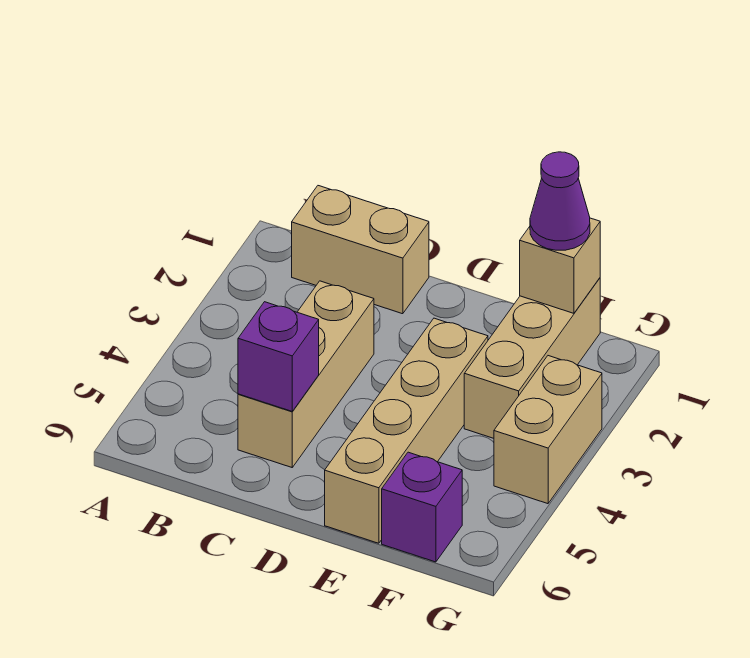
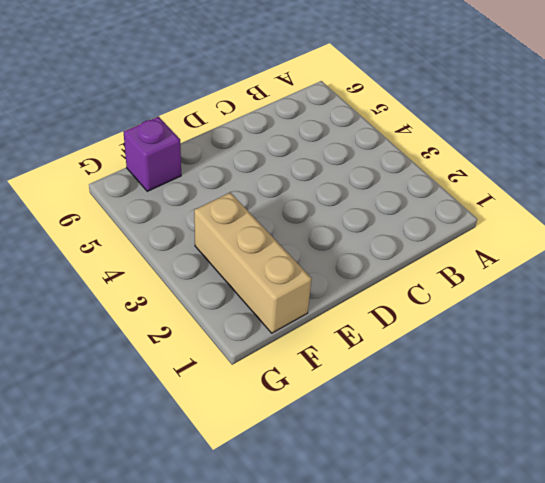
none -> tan brick B1:C1 level 1
none -> tan brick C3:C5 level 1

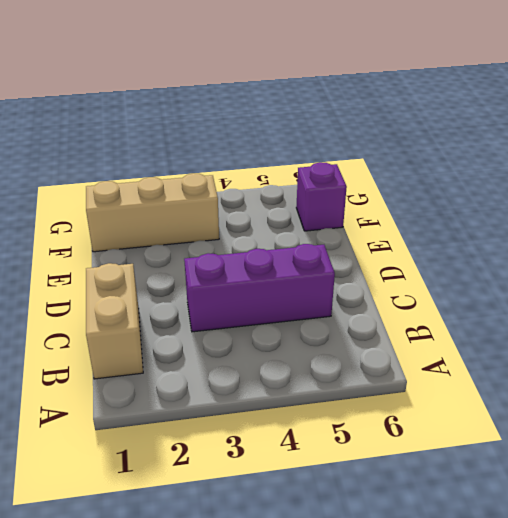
purple brick C3:C5 level 1 -> tan brick C3:C5 level 1
none -> tan brick E3:E6 level 1
none -> tan brick G3:G4 level 1

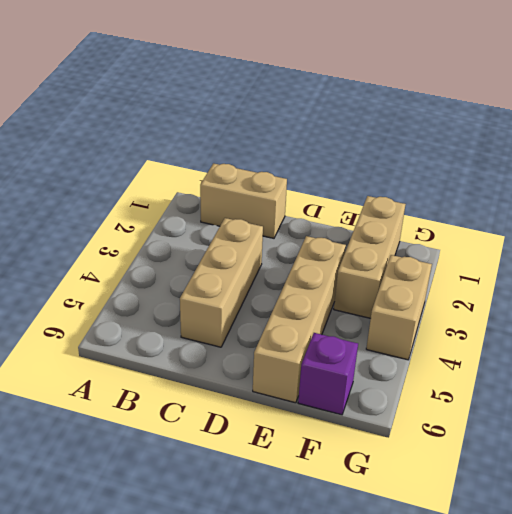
none -> purple brick C5 level 2
none -> tan brick F1 level 2

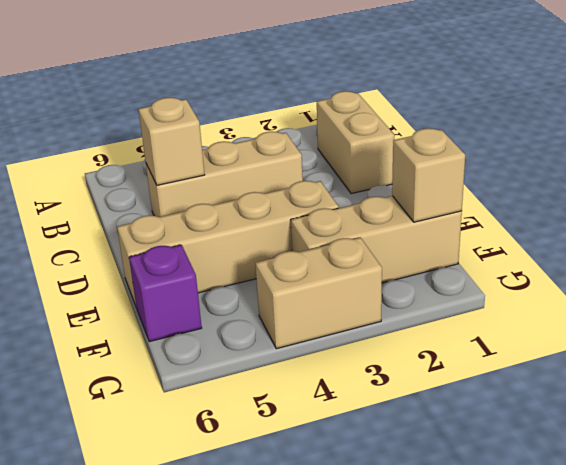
tan brick C5 level 2 -> purple brick C5 level 2
none -> purple cone F1 level 3

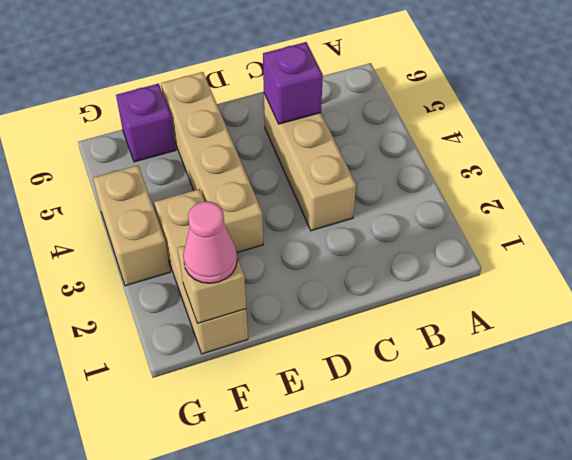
pink cone F1 level 3 -> purple cone F1 level 3
none -> tan brick B1:C1 level 1

